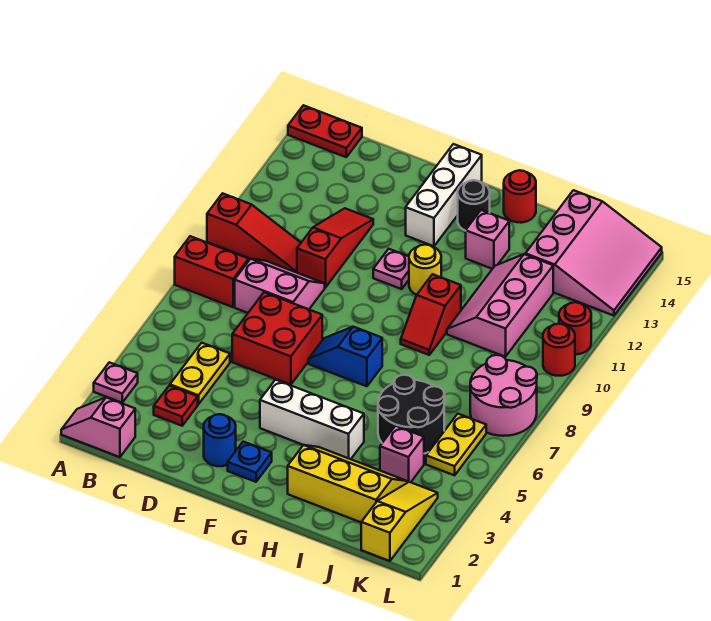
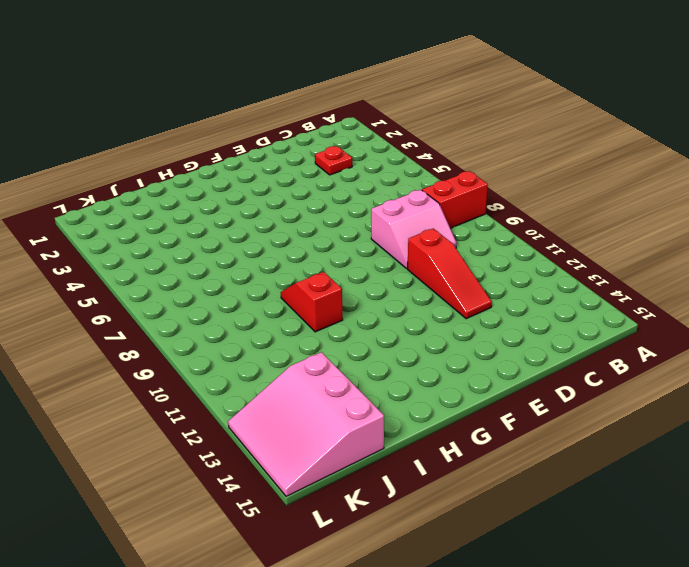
none -> pink slope A1:B1 level 1 top B
none -> pink plate A3 level 1
none -> red slope A10:C10 level 1 top A
none -> red plate A15:B15 level 1

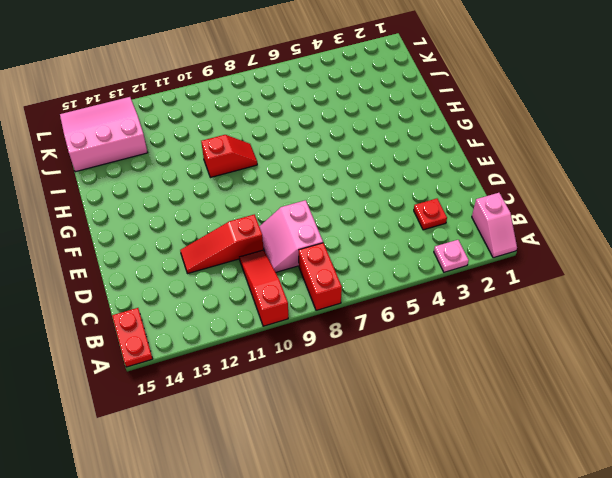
none -> yellow plate C4:C5 level 1
none -> red brick D6:E7 level 1
none -> blue round brick E2 level 1
none -> blue plate F2 level 1

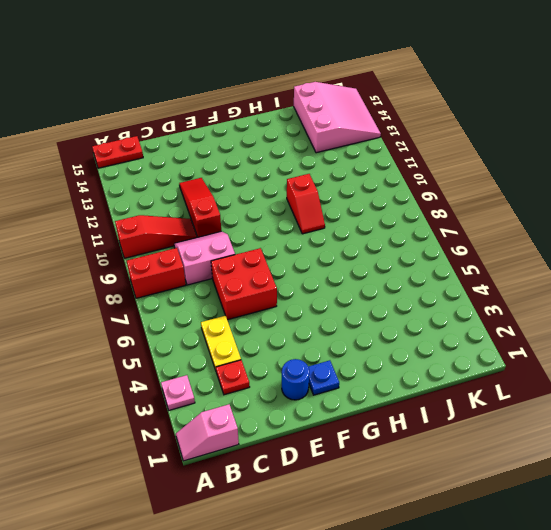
none -> white brick F4:H4 level 1
none -> blue slope F7:G7 level 1 top G
none -> pink plate F11 level 1
none -> white brick F13:F15 level 1

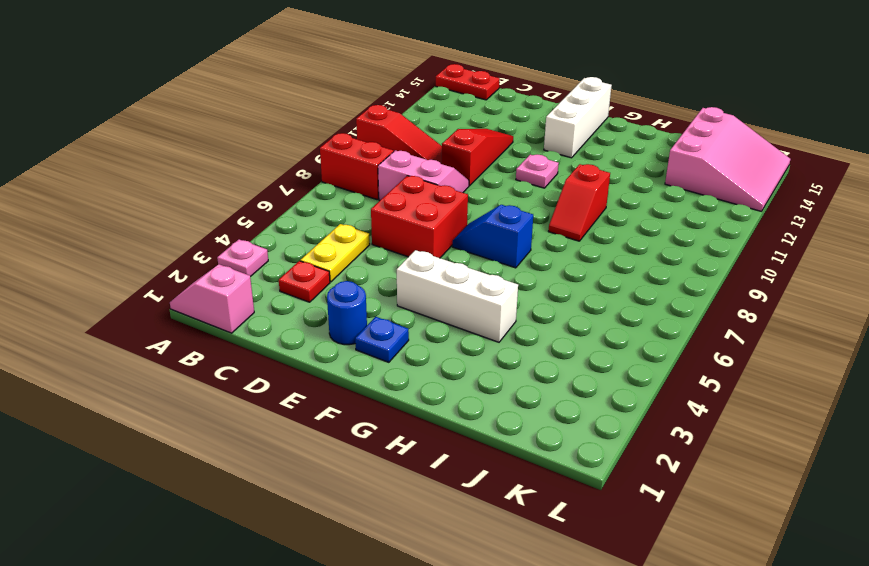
none -> yellow round brick G11 level 1
none -> black round brick G14 level 1
none -> yellow slope H2:J3 level 1 top 2
none -> pink brick H13 level 1

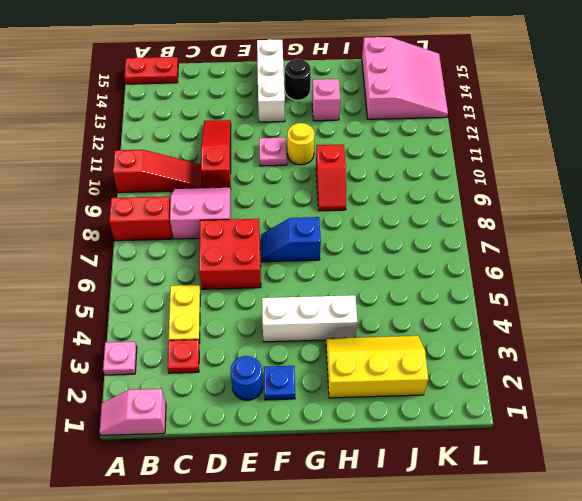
none -> red round brick H15 level 1
none -> black round brick I5:J6 level 1
none -> pink slope I10:J12 level 1 top J
none -> pink brick J4 level 1

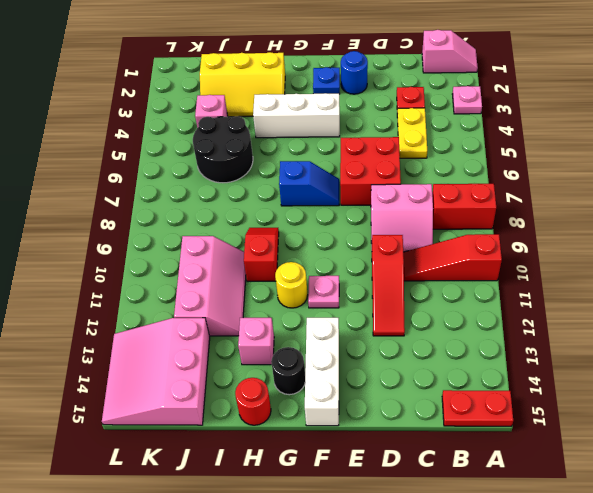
none -> yellow slope K1:K3 level 1 top 1
none -> yellow plate K5:K6 level 1
none -> pink round brick K7:L8 level 1
none -> red round brick L10 level 1

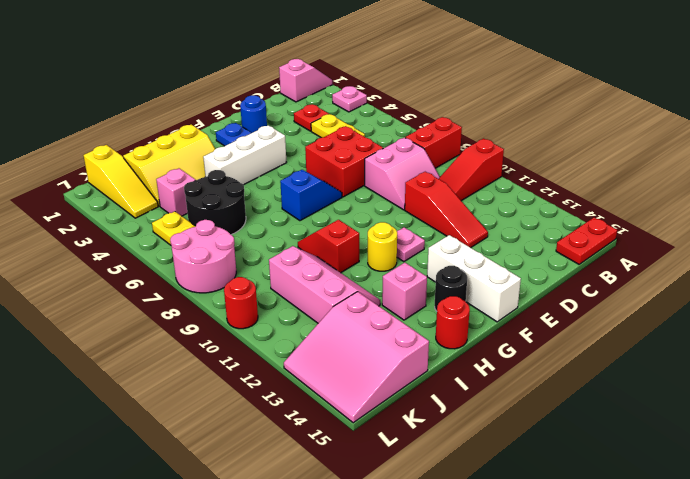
none -> red round brick L11 level 1

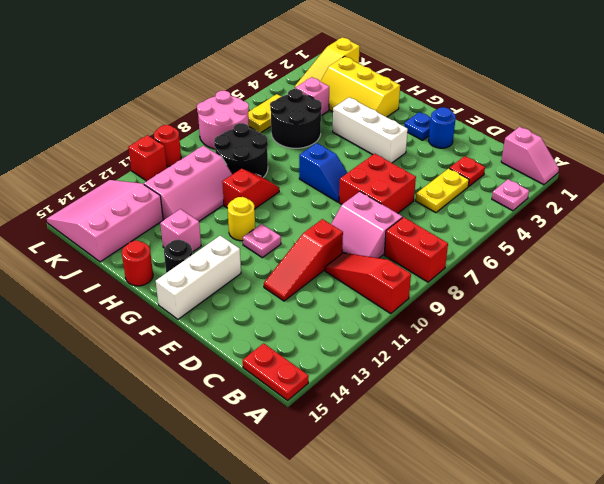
black round brick I8:J9 level 1 -> none
red brick L11 level 1 -> red round brick L11 level 1

